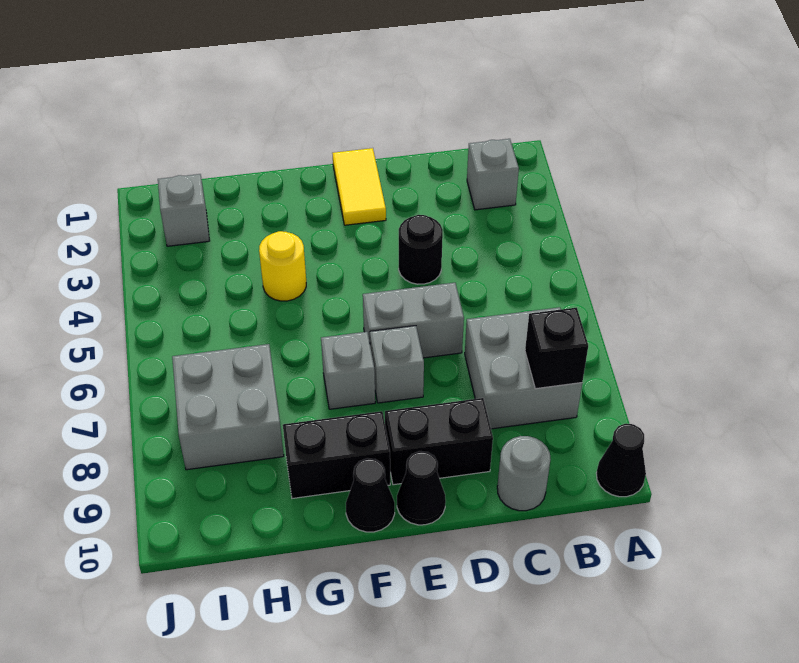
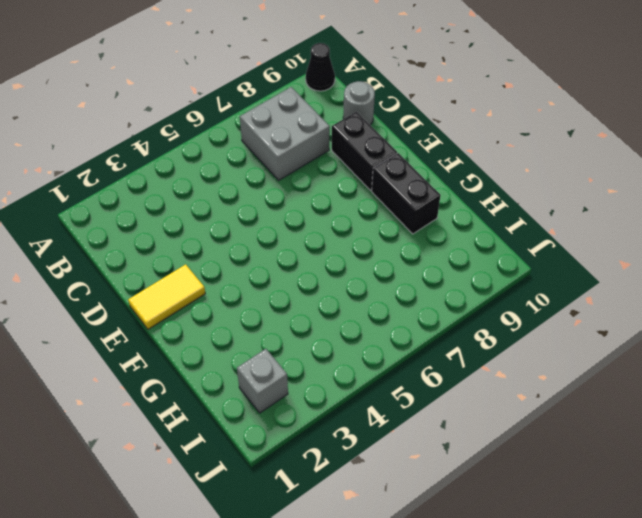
none -> grey brick B2 level 1
none -> black round brick D4 level 1
none -> grey brick D6:E6 level 1

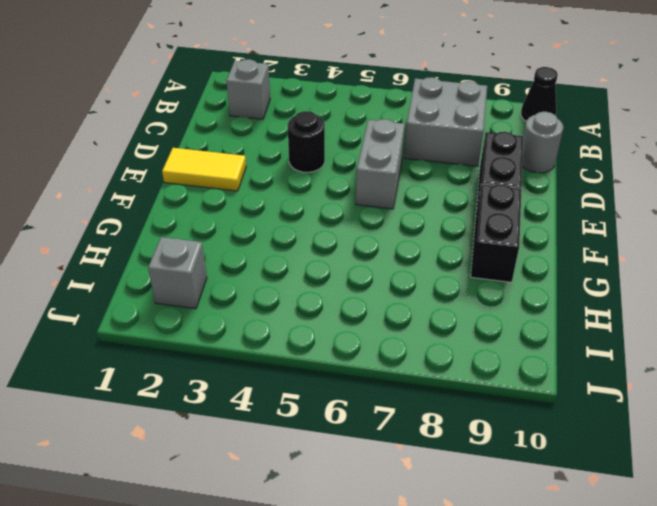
none -> grey brick E7 level 1
none -> black cone E10 level 1
none -> grey brick F7 level 1

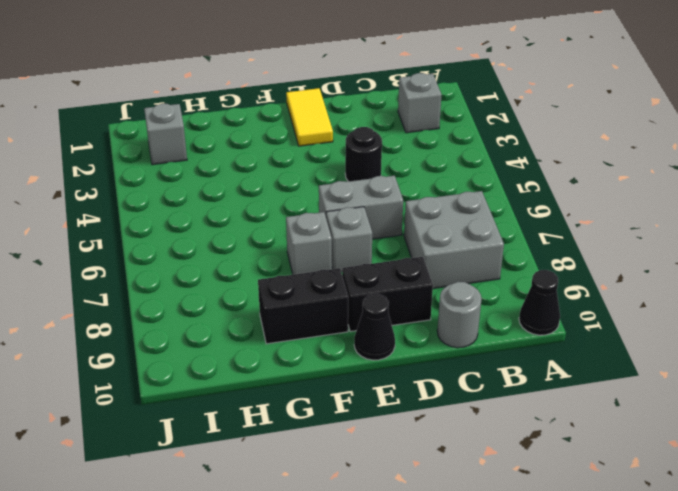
none -> black cone F10 level 1
none -> yellow round brick G4 level 1
none -> grey brick H7:I8 level 1

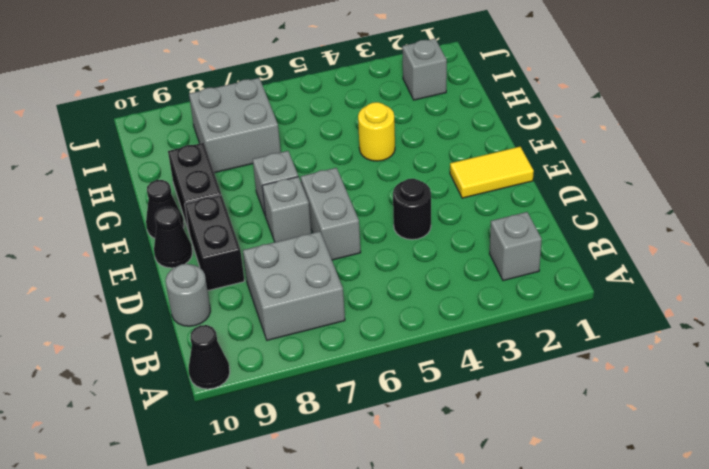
none -> black brick B8 level 2

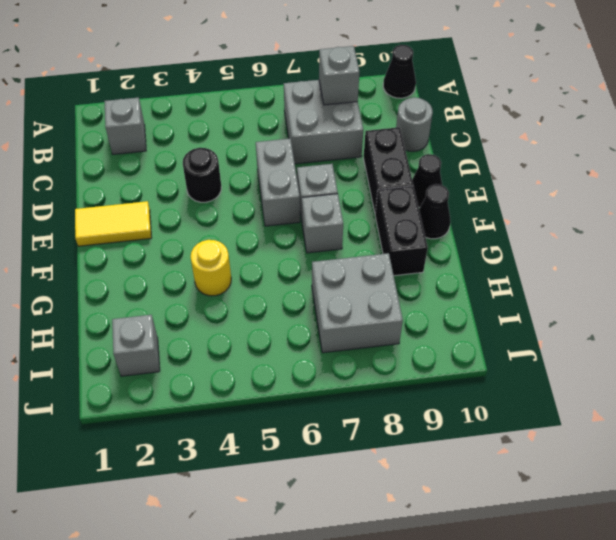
grey brick B8 level 2 -> black brick B8 level 2

